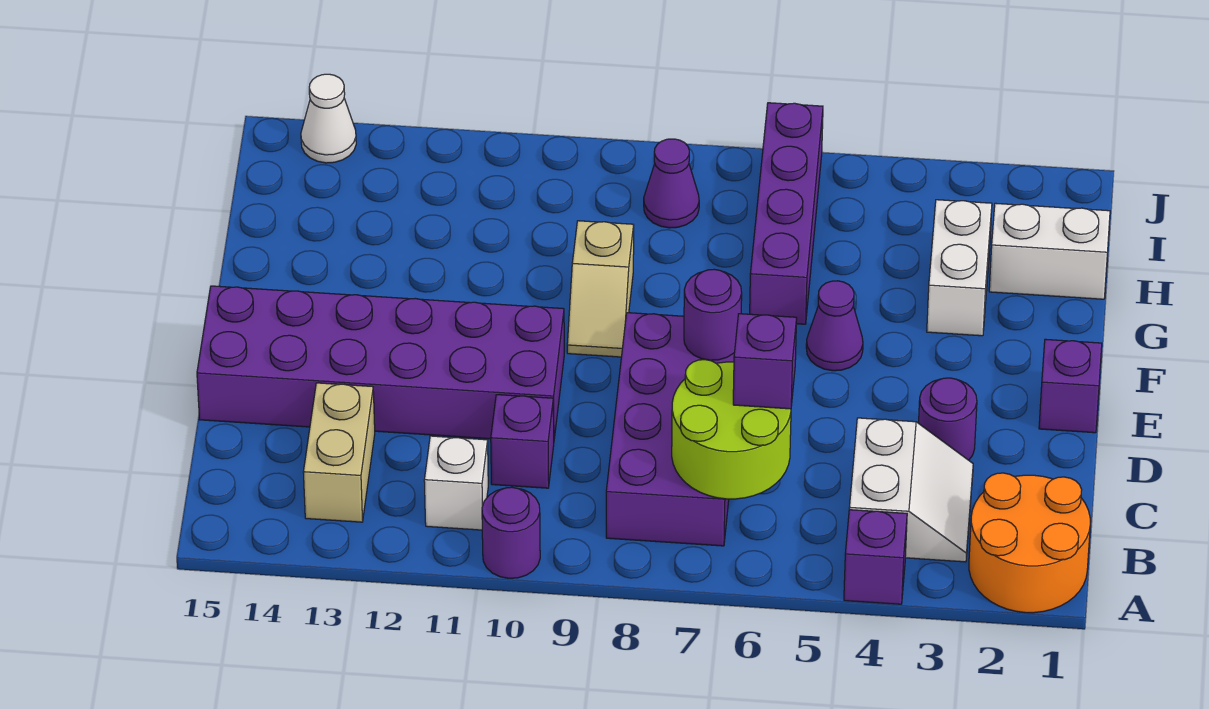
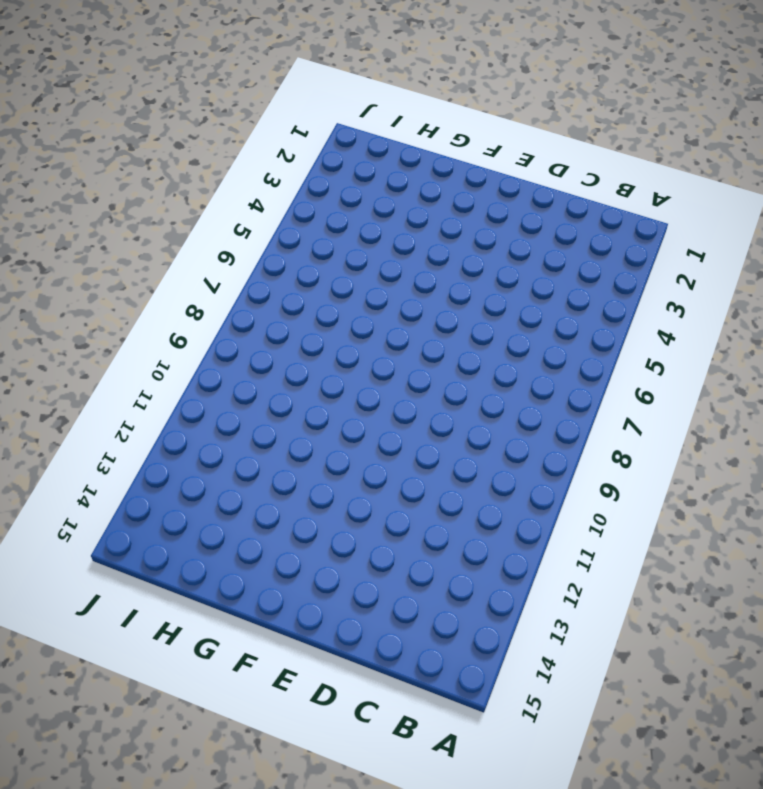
none -> orange round brick A1:B2 level 1
none -> purple brick A4 level 1
none -> purple round brick A10 level 1

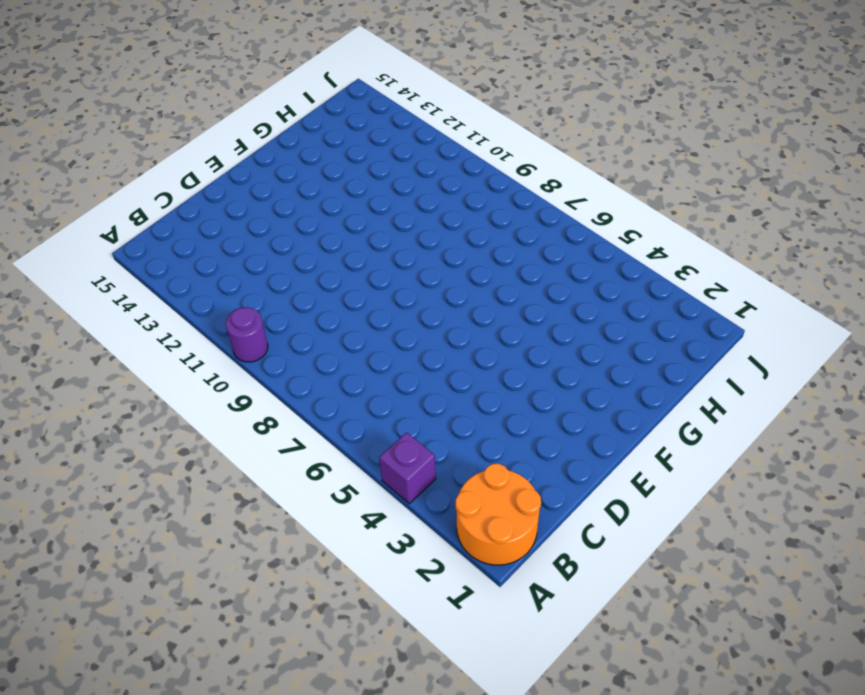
none -> white slope B3:C4 level 1 top 4
none -> purple brick B7:E8 level 1
none -> white brick B11 level 1

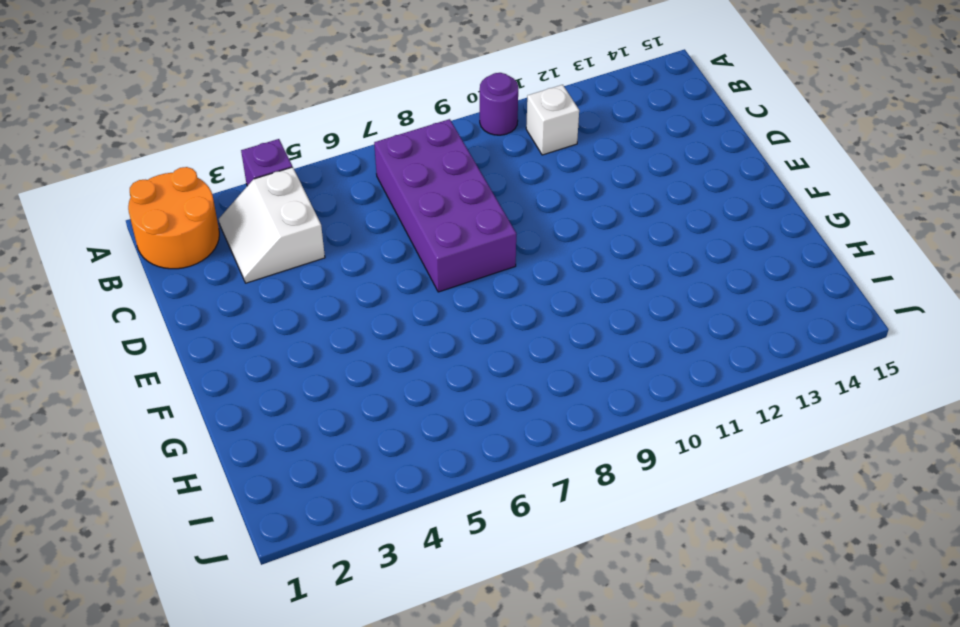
none -> tan brick B13:C13 level 1
none -> purple brick C10 level 1
none -> purple round brick D3 level 1

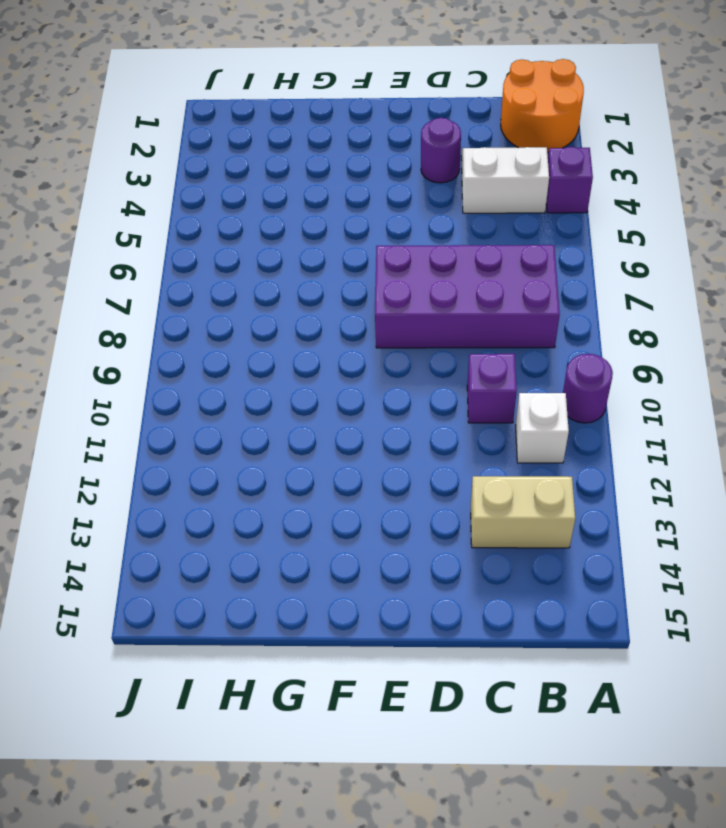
none -> purple brick D10:E15 level 1
none -> purple brick E1 level 1
none -> purple cone F5 level 1

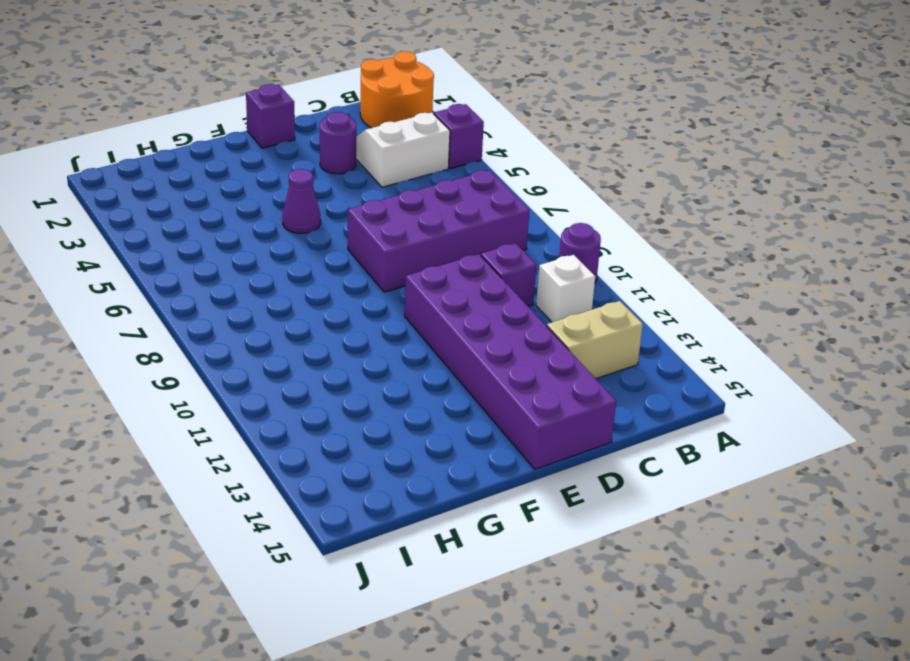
none -> tan slope F9:G9 level 1 top G
none -> white brick G3:H3 level 1
none -> purple brick G6:J6 level 1

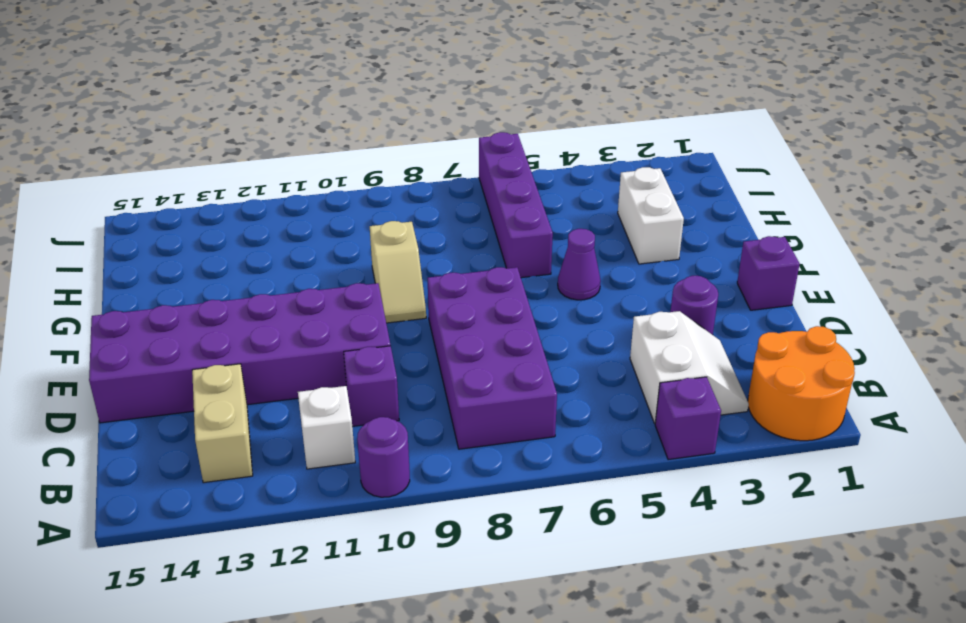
none -> white brick H1:H2 level 1
none -> purple cone I8 level 1
none -> white cone J14 level 1

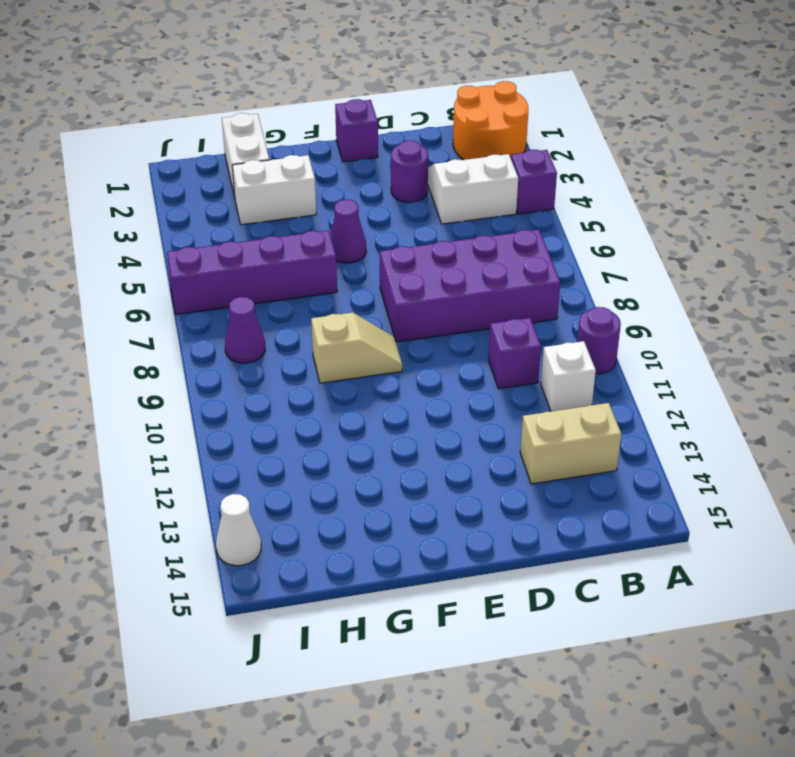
none -> purple brick D10:E15 level 1
none -> lime round brick B6:C7 level 2
none -> purple round brick E7 level 2

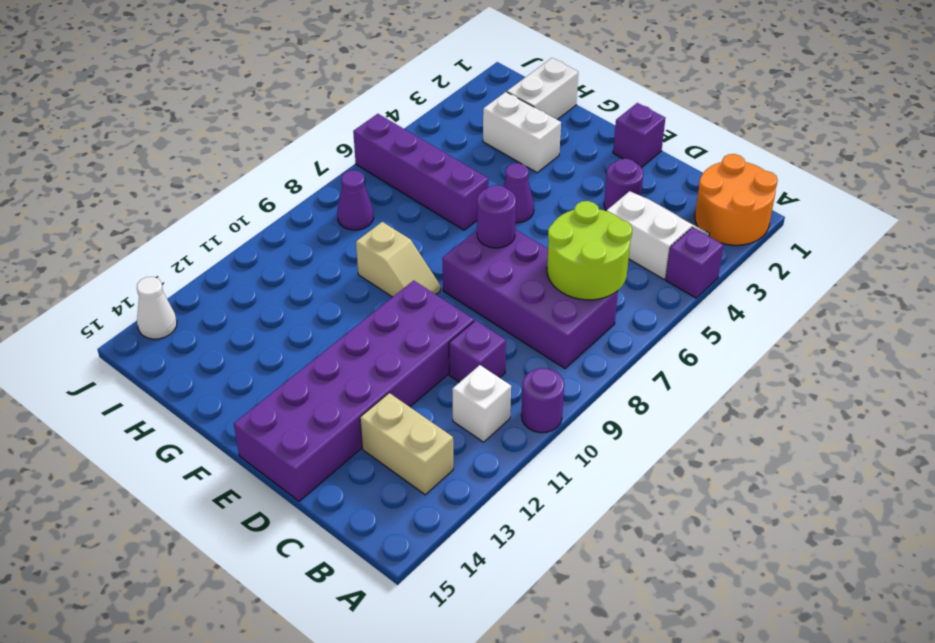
none -> purple brick C6 level 3

